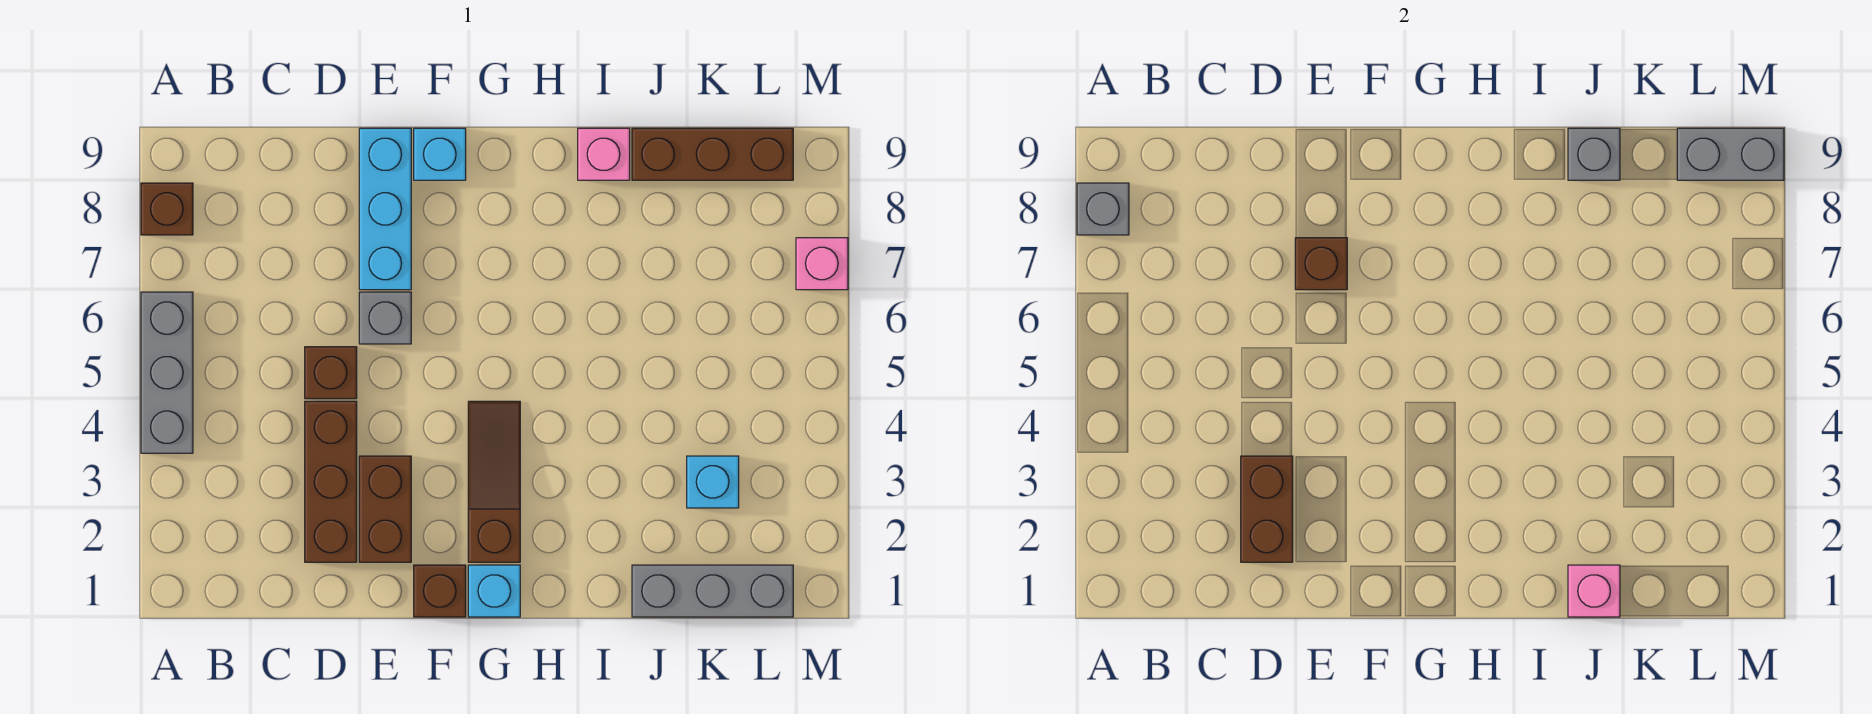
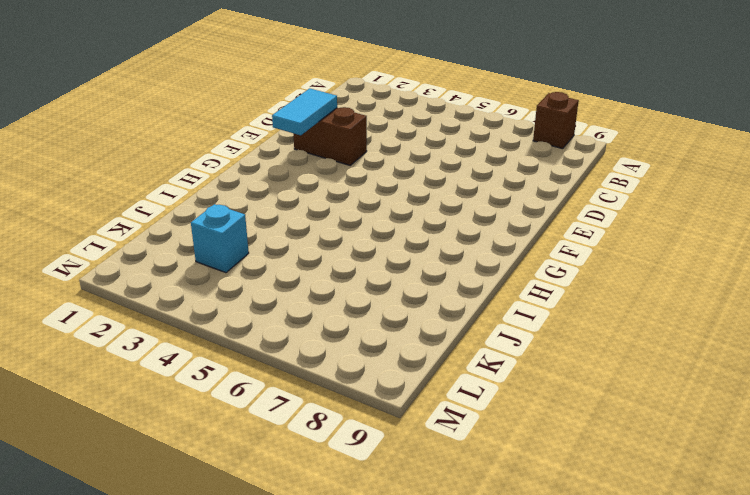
cyan tile E2:F2 level 2 -> none
none -> grey brick A4:A6 level 1
none -> brown brick D2:D4 level 1
none -> brown brick D5 level 1

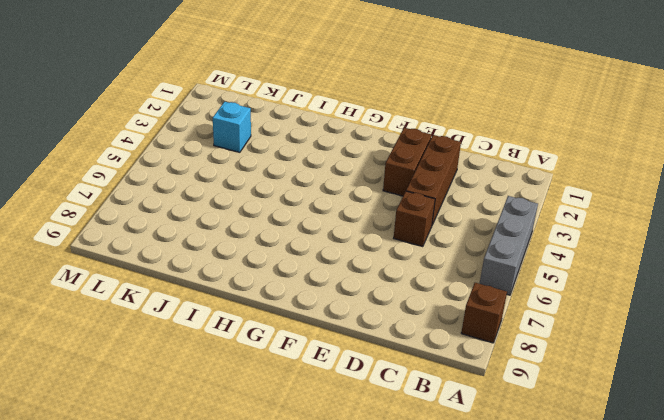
none -> grey brick E6 level 1
none -> cyan brick E7:E9 level 1
none -> brown brick F1 level 1

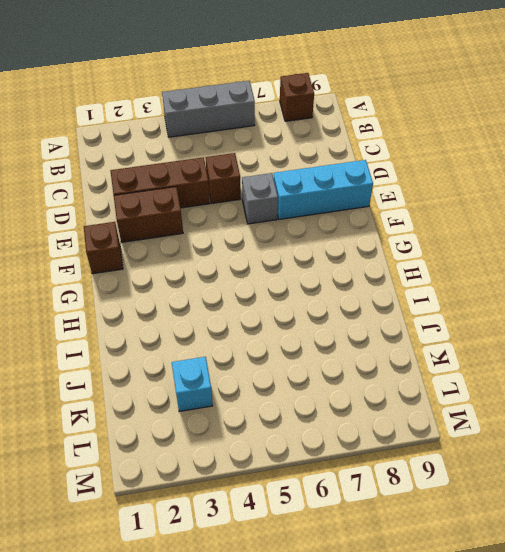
none -> cyan brick F9 level 1
none -> cyan brick G1 level 1
none -> brown slope G2:G4 level 1 top 2

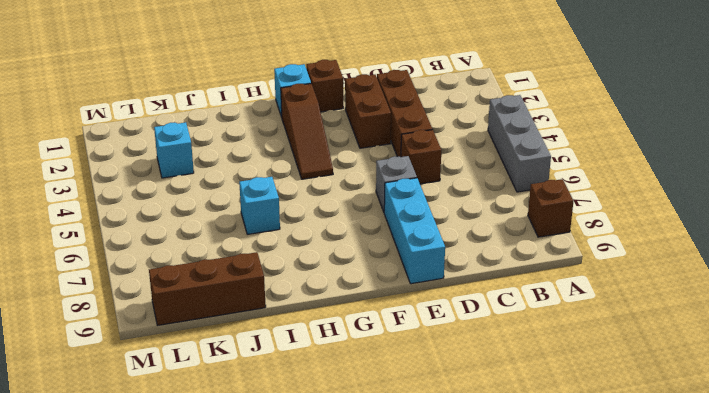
cyan brick I6 level 1 -> cyan brick F9 level 1
none -> pink brick I9 level 1
none -> grey brick J1:L1 level 1
none -> pink brick M7 level 1

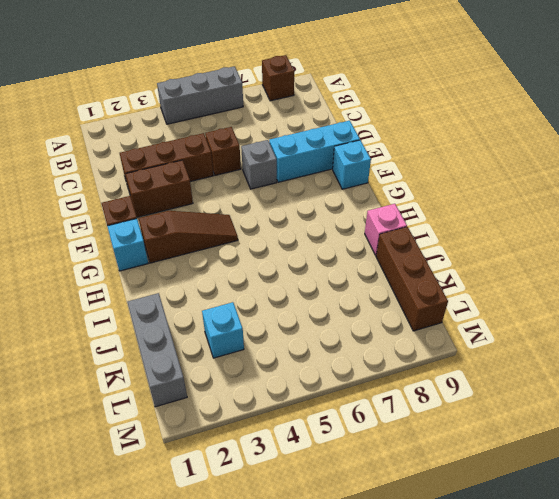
none -> pink brick M7 level 1
none -> grey brick A8 level 2
none -> brown brick D2:D3 level 2

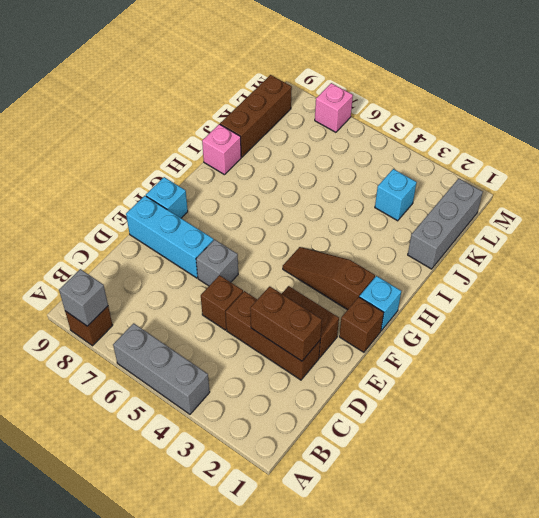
none -> brown brick E7 level 2
none -> pink brick J1 level 2
none -> grey brick J9 level 2

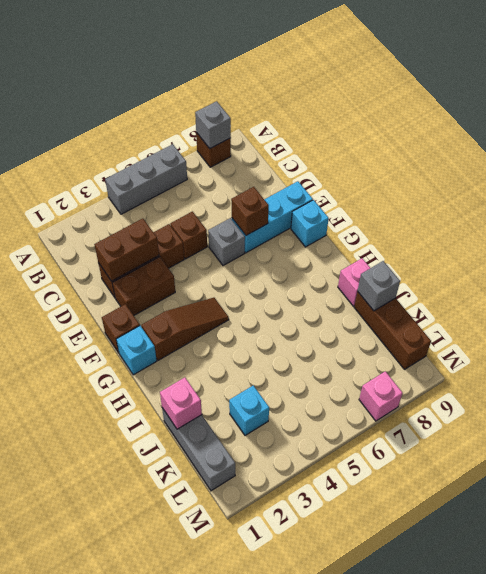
none -> grey brick L9:M9 level 2

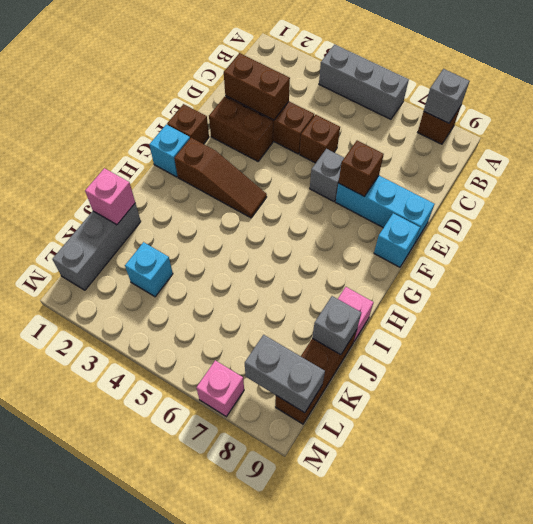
grey brick L8:L9 level 2 -> grey brick L9:M9 level 2

